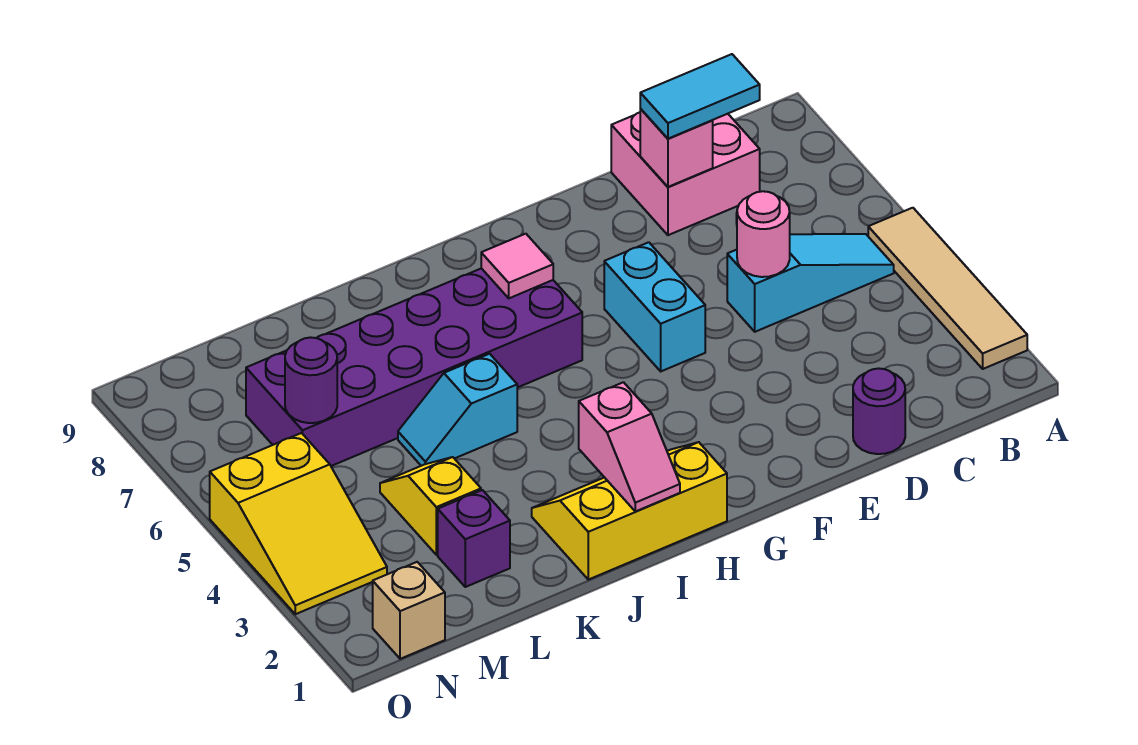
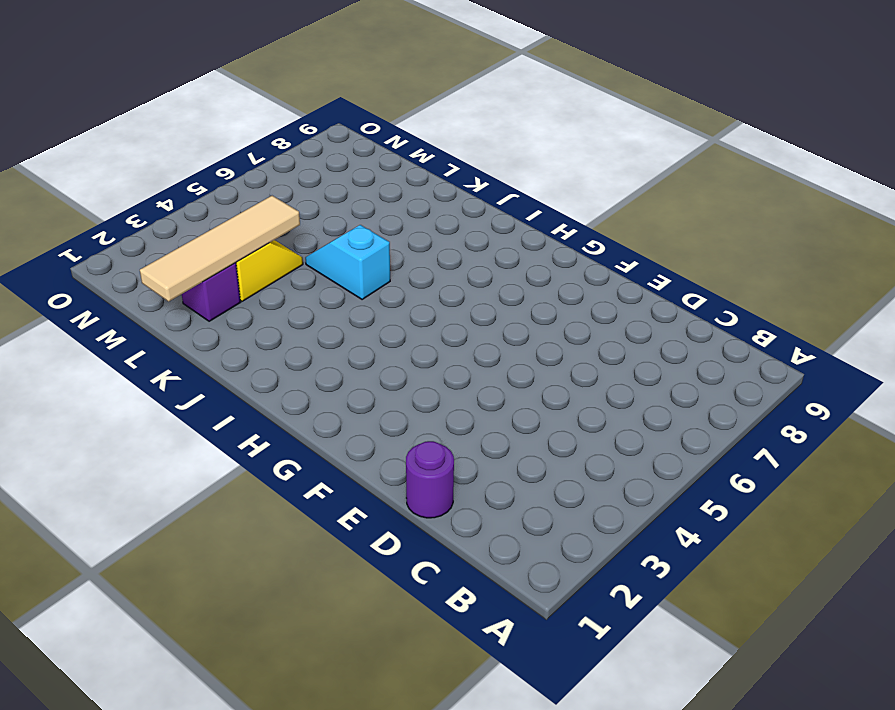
tan tile L1:L4 level 2 -> tan tile A2:A5 level 1
none -> cyan slope B5:D5 level 1 top D
none -> pink brick C8:D9 level 1
none -> cyan brick F5:F6 level 1

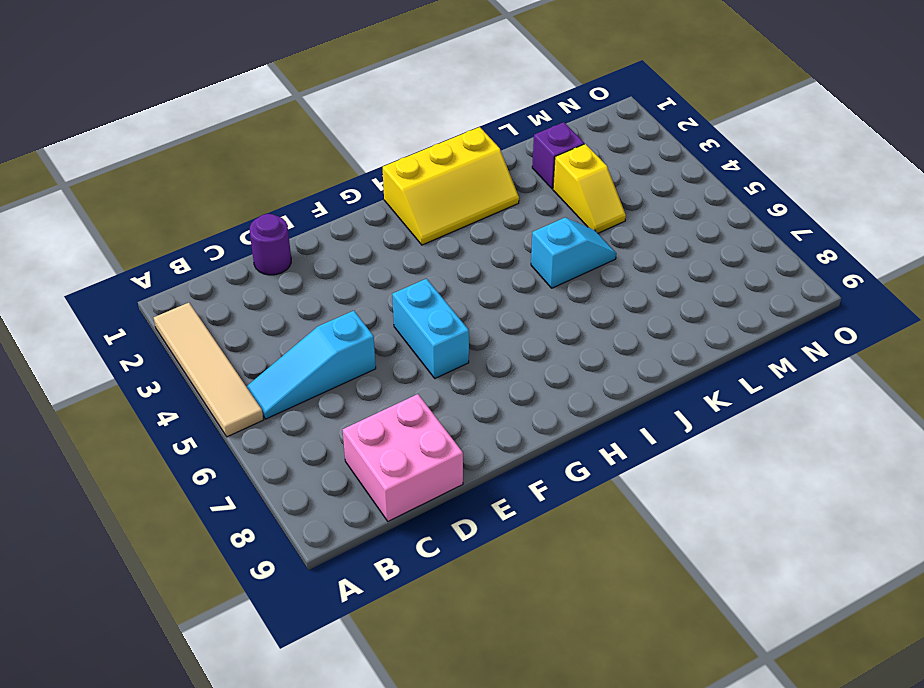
none -> purple brick H6:M7 level 1
none -> tan brick N1 level 1
none -> yellow slope N3:O5 level 1 top 5

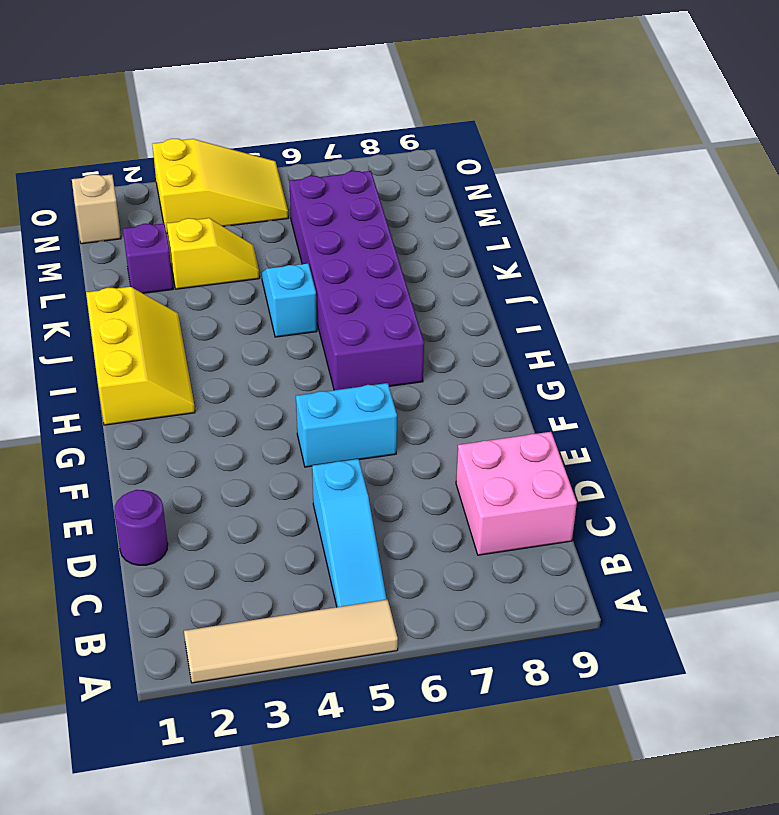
yellow slope N3:O5 level 1 top 3 -> yellow slope N3:O5 level 1 top 5
none -> pink round brick D5 level 2
none -> pink brick D8 level 2
none -> pink tile H7 level 2

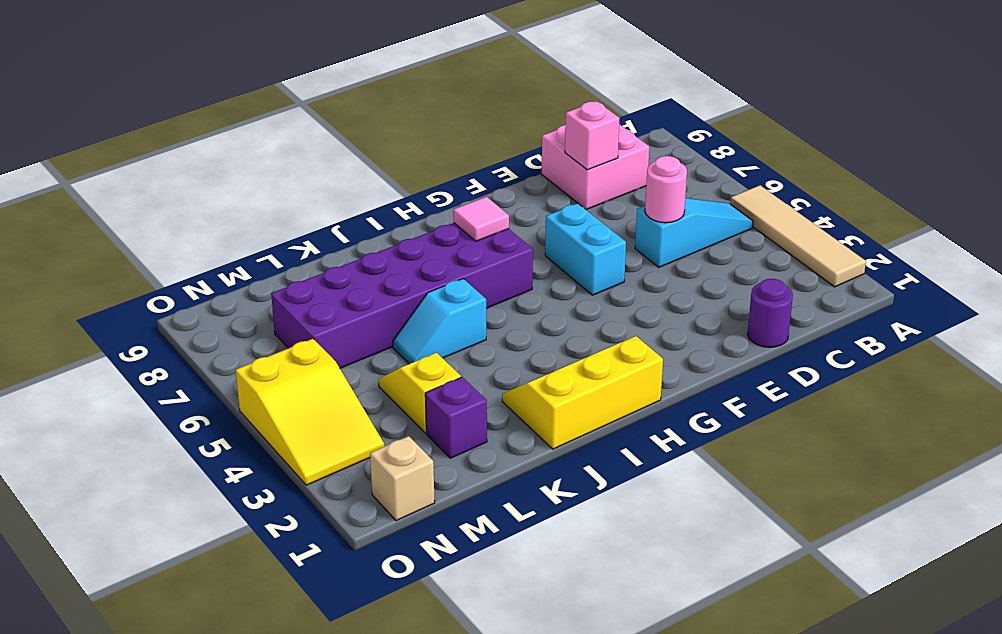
none -> pink slope I1:I2 level 2 top 2
none -> purple round brick M6 level 2
none -> cyan tile C8:D8 level 3

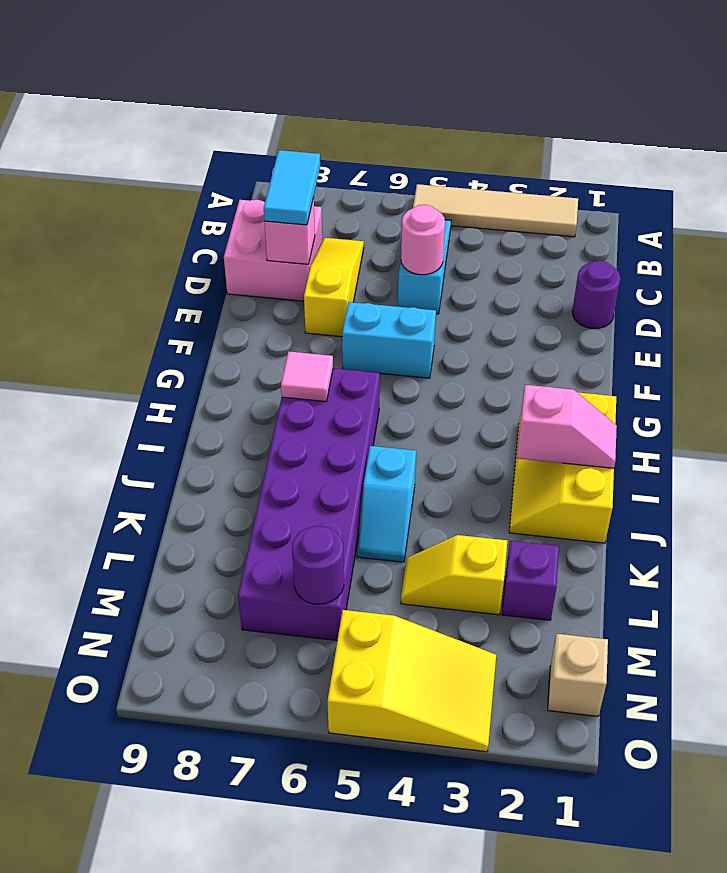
yellow slope C7:E7 level 1 top E -> none

